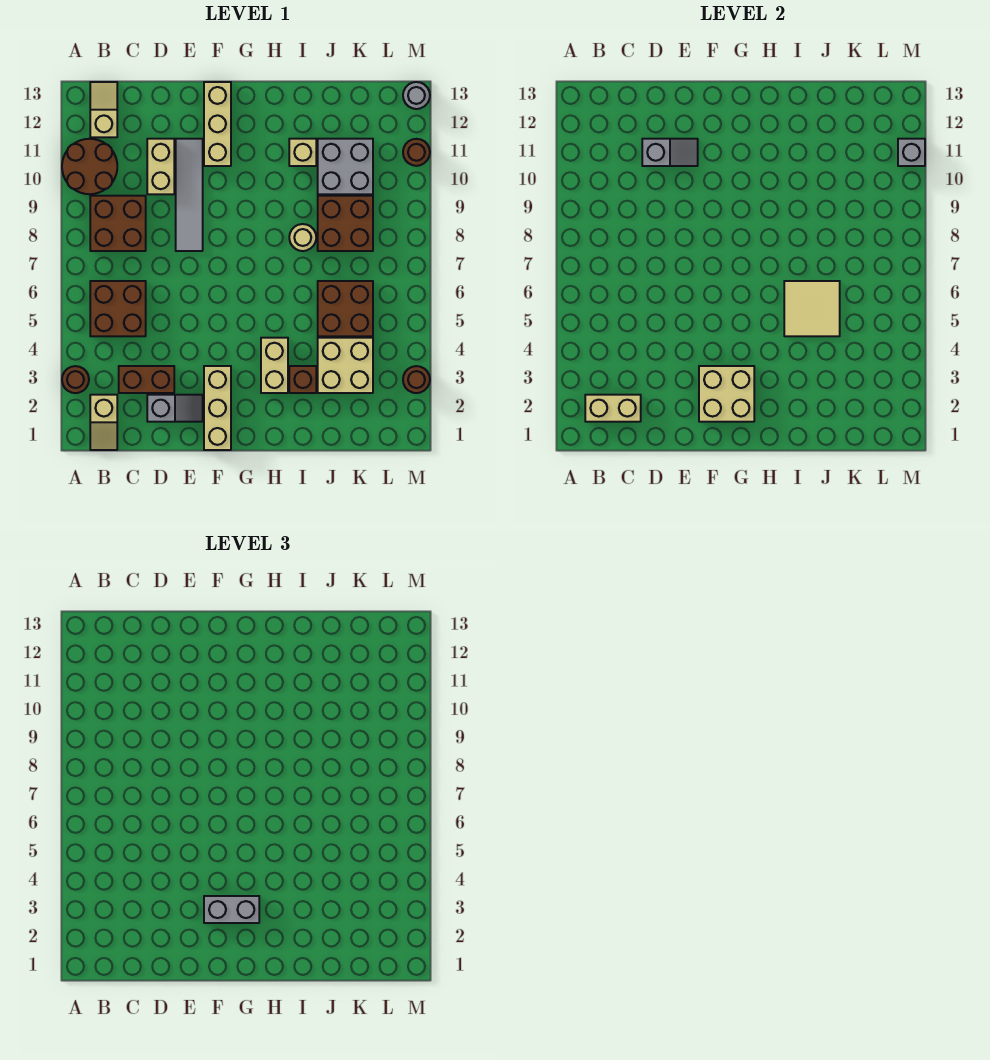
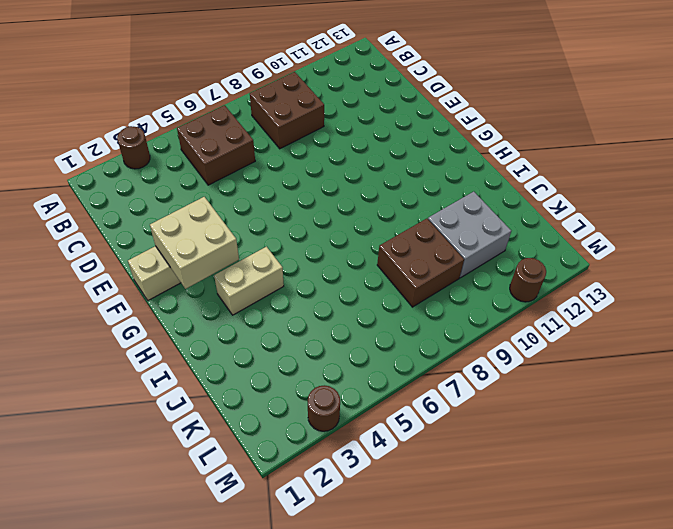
none -> brown round brick A10:B11 level 1
none -> tan slope B1:B2 level 1 top 2
none -> tan slope B12:B13 level 1 top 12

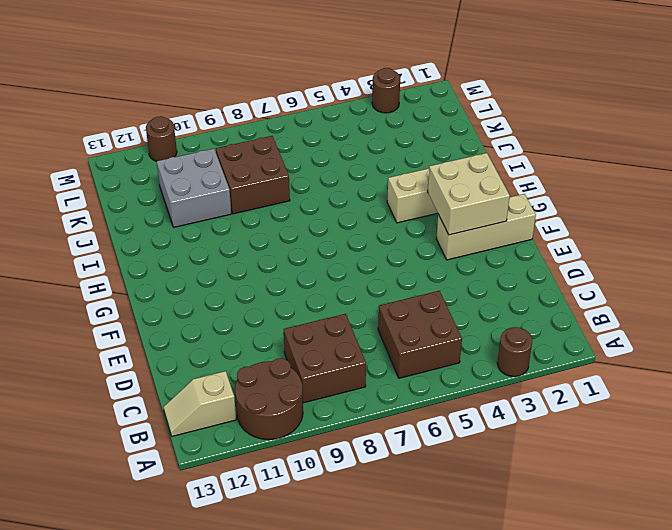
none -> tan slope B1:B2 level 1 top 2
none -> brown brick C3:D3 level 1
none -> grey slope D2:E2 level 1 top D

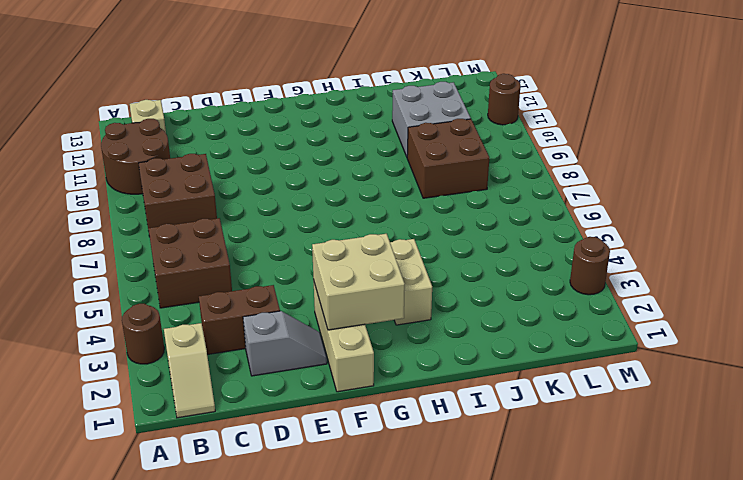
none -> tan brick D10:D11 level 1
none -> grey tile E8:E11 level 1
none -> tan brick F11:F13 level 1

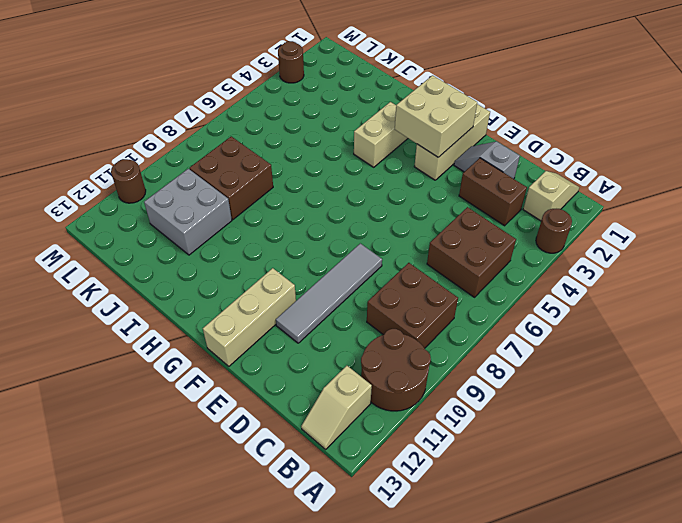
none -> tan brick D10:D11 level 1
none -> brown brick I3 level 1
none -> tan round brick I8 level 1

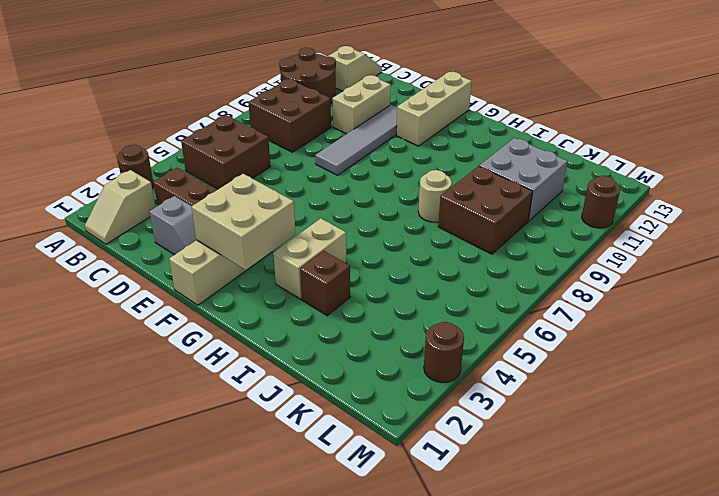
none -> tan brick I11 level 1
none -> tan brick J3:K4 level 1
none -> brown brick J5:K6 level 1

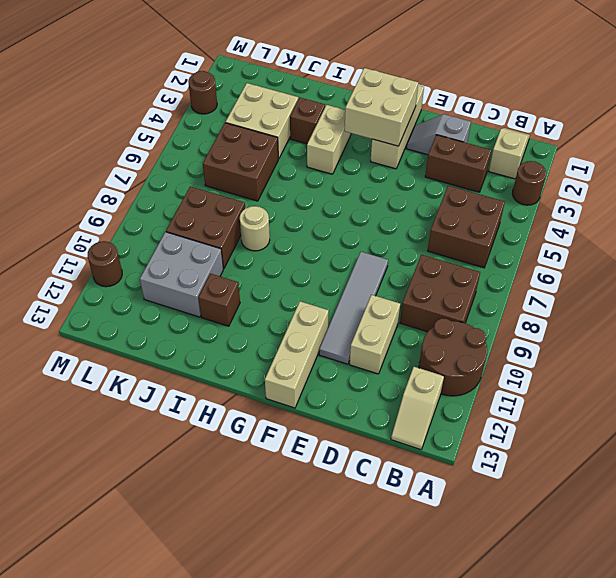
brown brick I11 level 1 -> tan brick I11 level 1
none -> grey round brick M13 level 1
none -> tan brick B2:C2 level 2
none -> grey slope D11:E11 level 2 top D

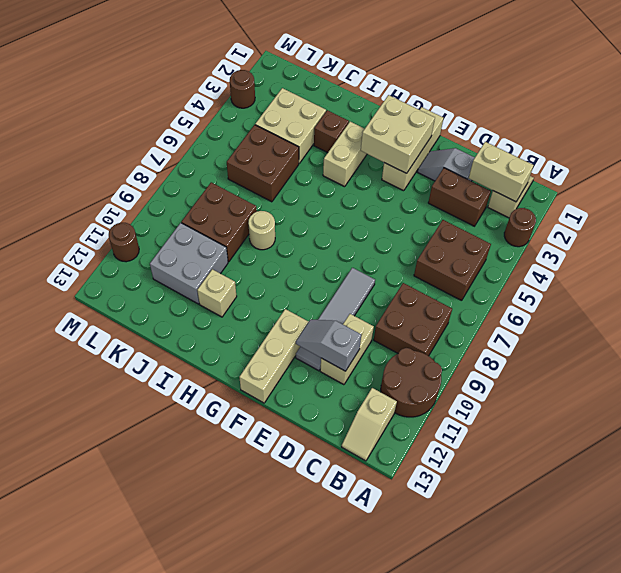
none -> grey round brick M13 level 1
none -> tan tile I5:J6 level 2
none -> grey brick M11 level 2

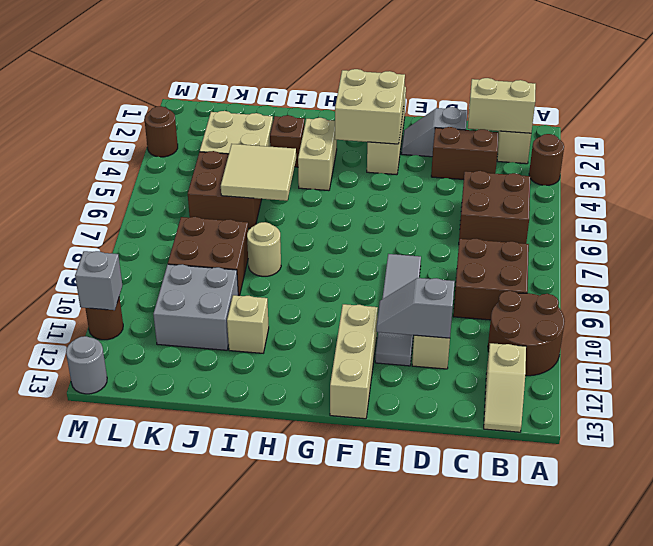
none -> grey brick F3:G3 level 3

